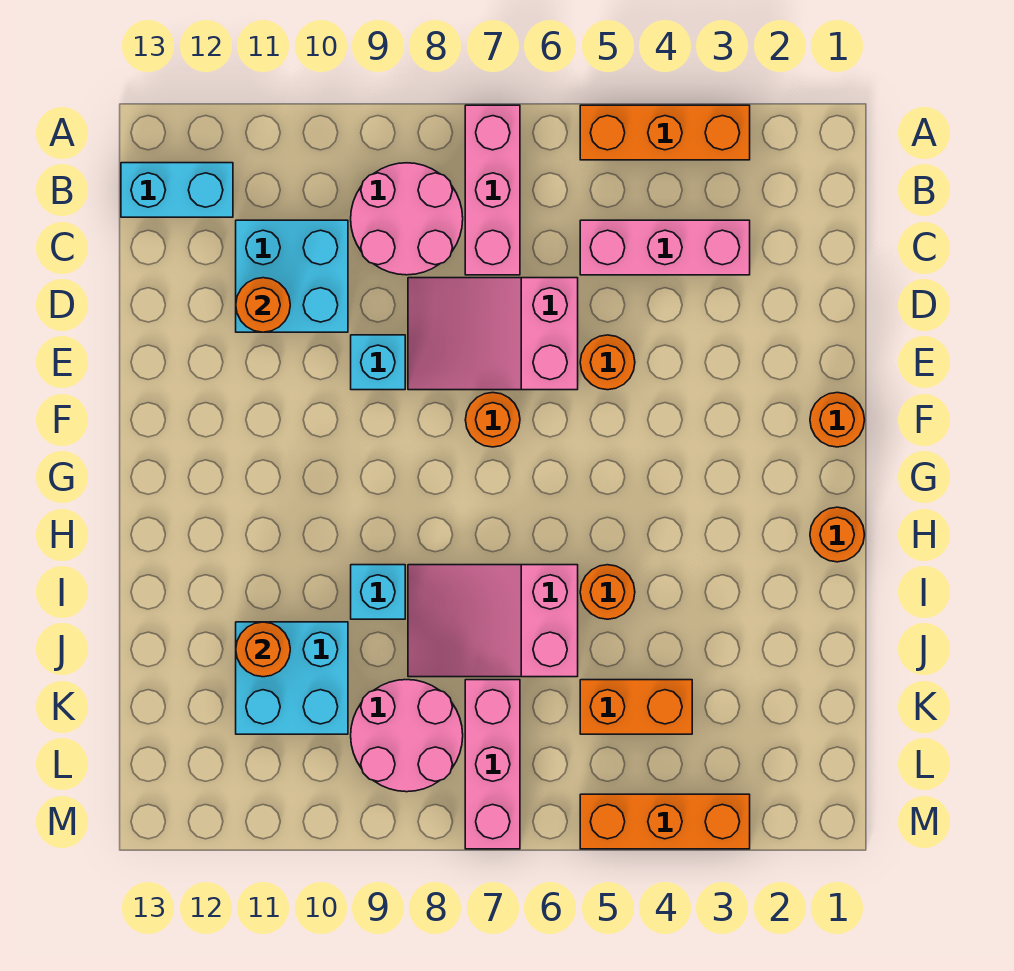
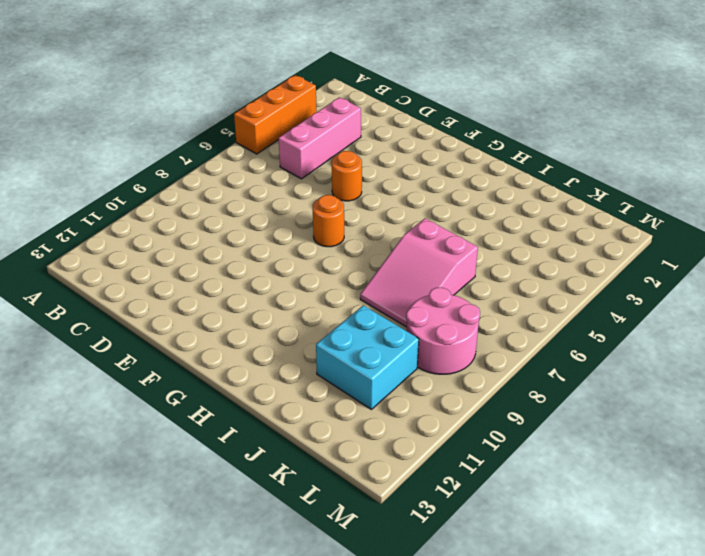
none -> pink brick A7:C7 level 1
none -> pink round brick B8:C9 level 1
none -> cyan brick B12:B13 level 1

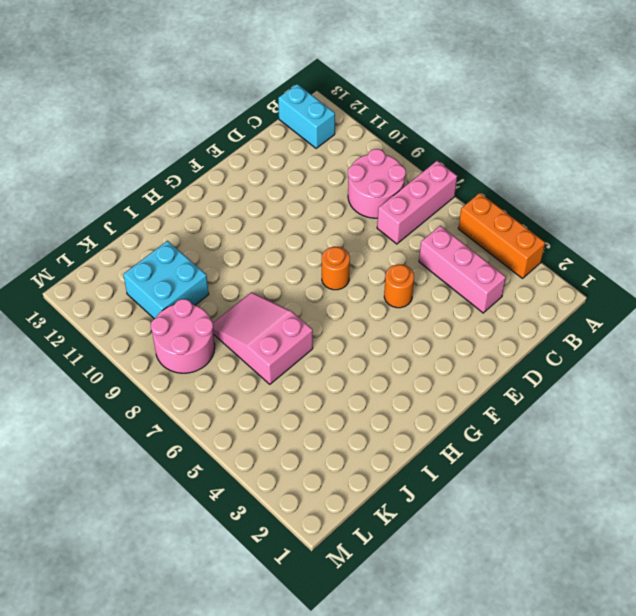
none -> cyan brick C10:D11 level 1
none -> pink slope D6:E8 level 1 top 6
none -> cyan brick E9 level 1

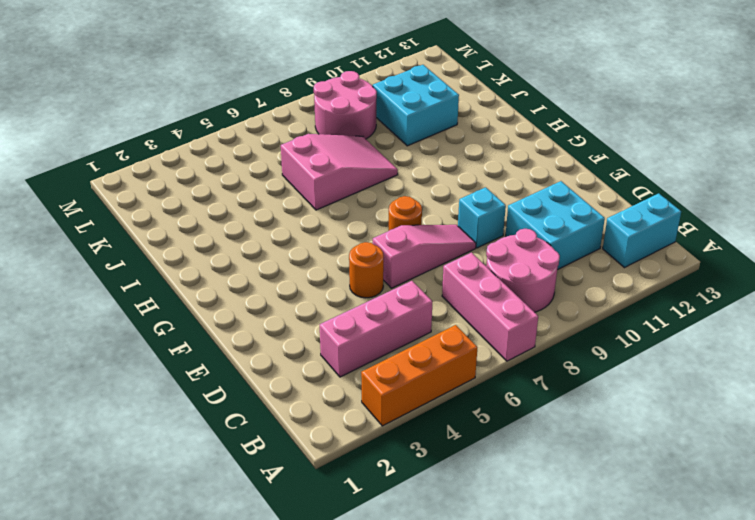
pink slope E6:E8 level 1 top 6 -> pink slope D6:E8 level 1 top 6
none -> orange round brick F1 level 1
none -> orange round brick H1 level 1
none -> orange round brick I5 level 1

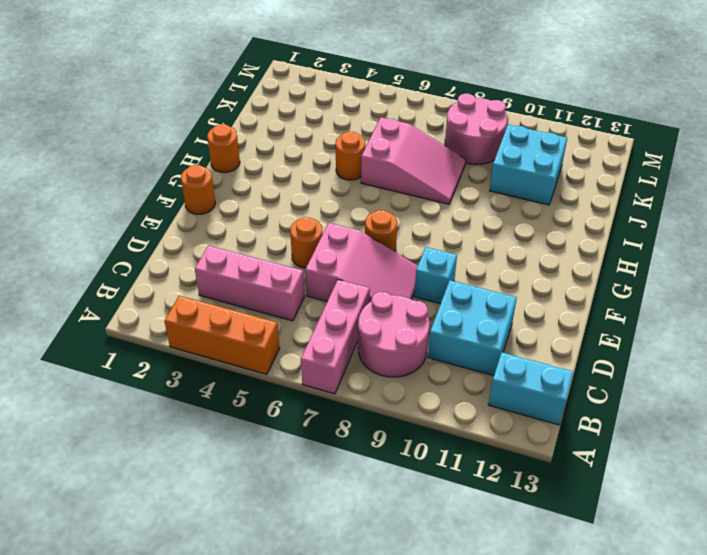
none -> cyan brick I9 level 1
none -> orange brick K4:K5 level 1
none -> pink brick K7:M7 level 1

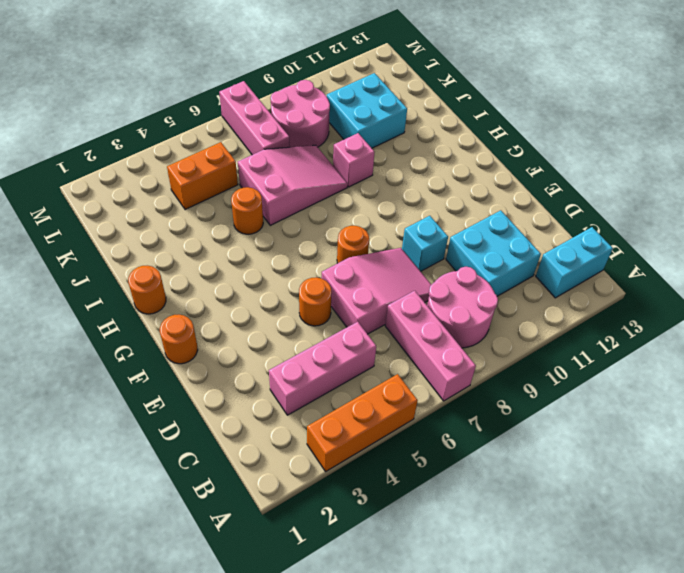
pink brick I9 level 1 -> cyan brick I9 level 1
none -> orange brick M3:M5 level 1
none -> orange round brick D11 level 2
none -> orange round brick J11 level 2

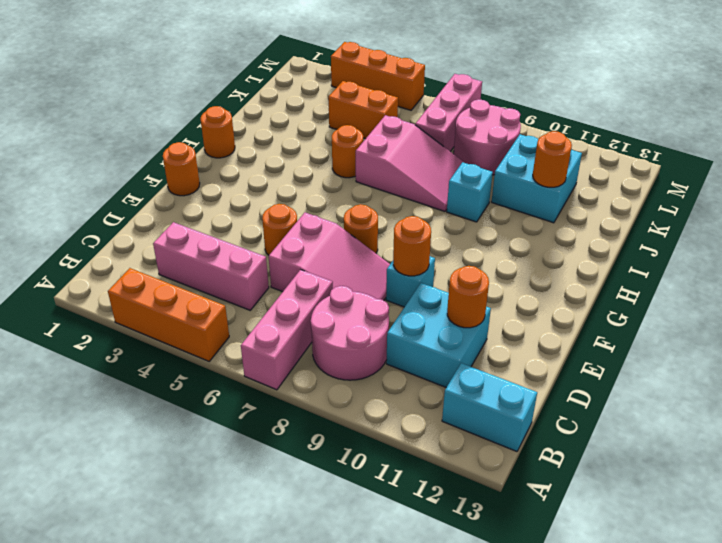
orange round brick E9 level 2 -> none

